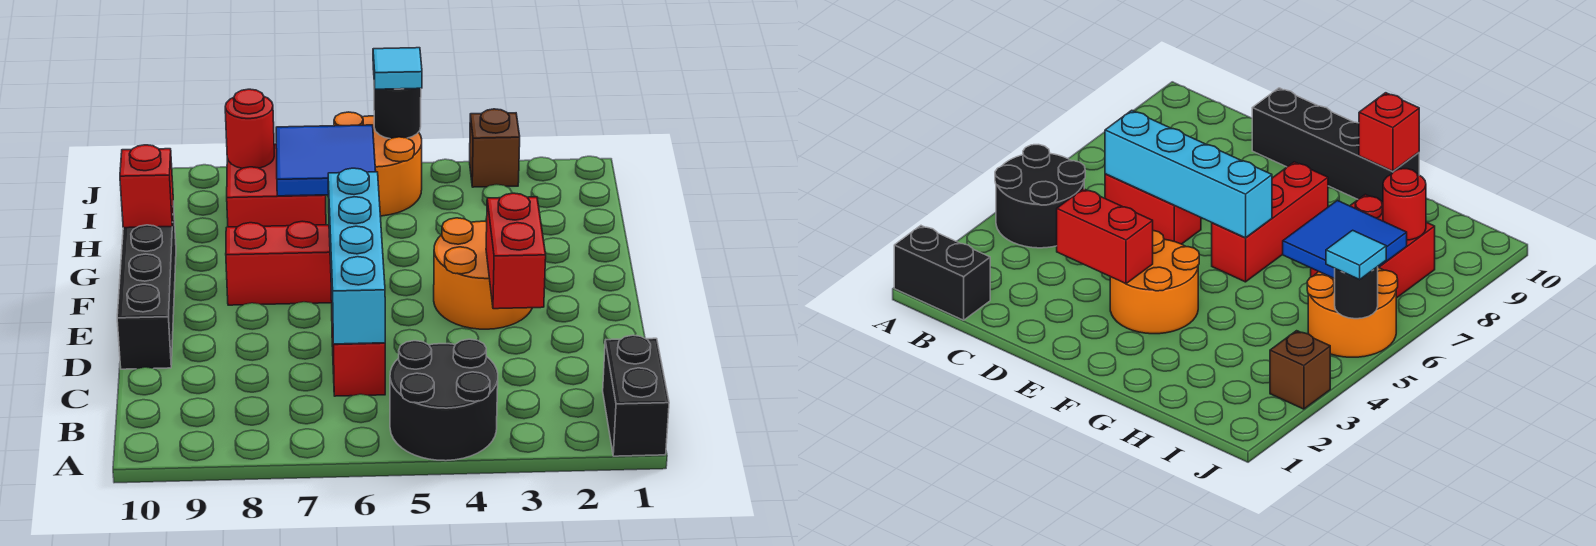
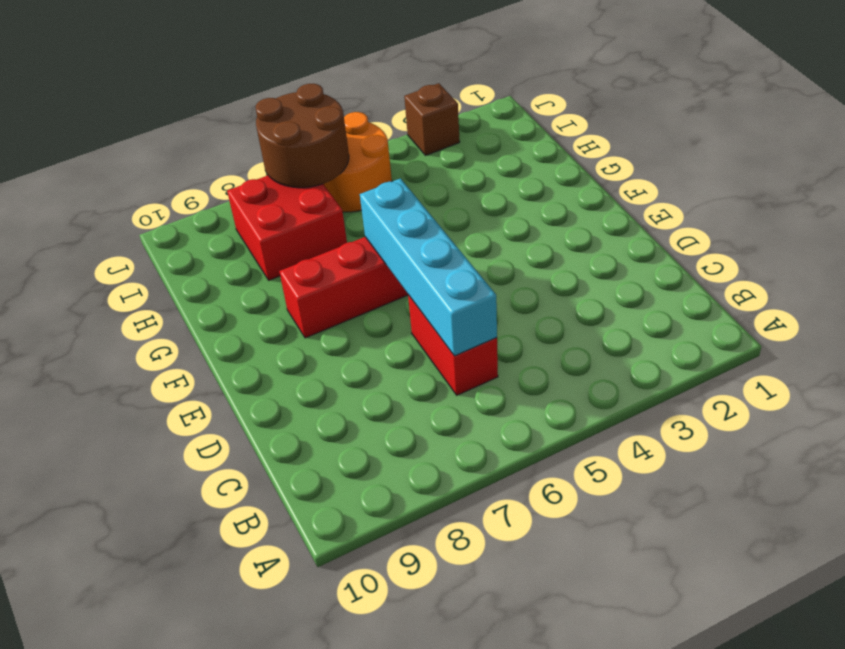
brown round brick I6:J7 level 2 -> blue tile H6:I7 level 2
none -> black brick A1:B1 level 1
none -> black round brick A4:B5 level 1
none -> black brick D10:G10 level 1

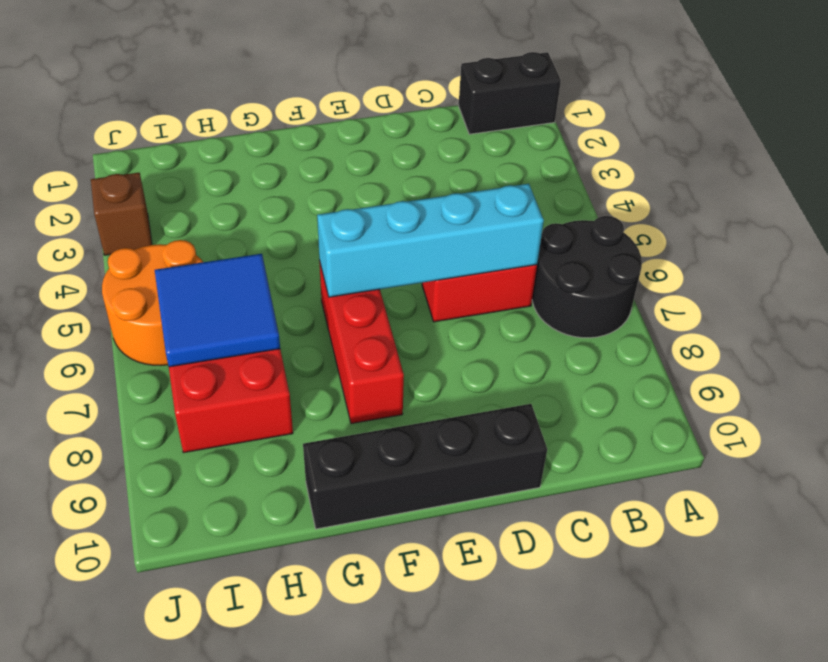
black round brick A6:B7 level 1 -> black round brick A4:B5 level 1
none -> orange round brick E3:F4 level 1
none -> red brick D3:E3 level 2
none -> red brick G10 level 2

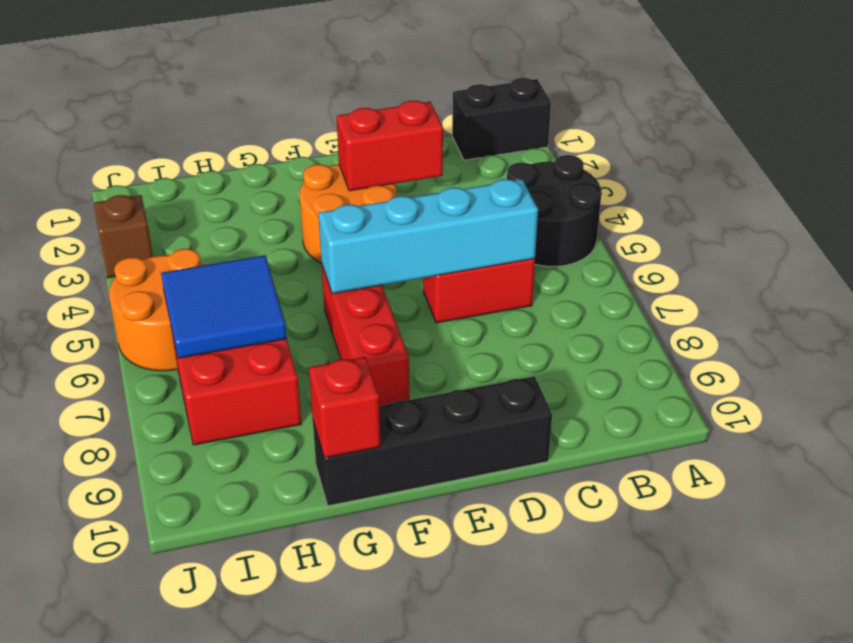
none -> red round brick I8 level 2
none -> black round brick J5 level 2
none -> cyan tile J5 level 3

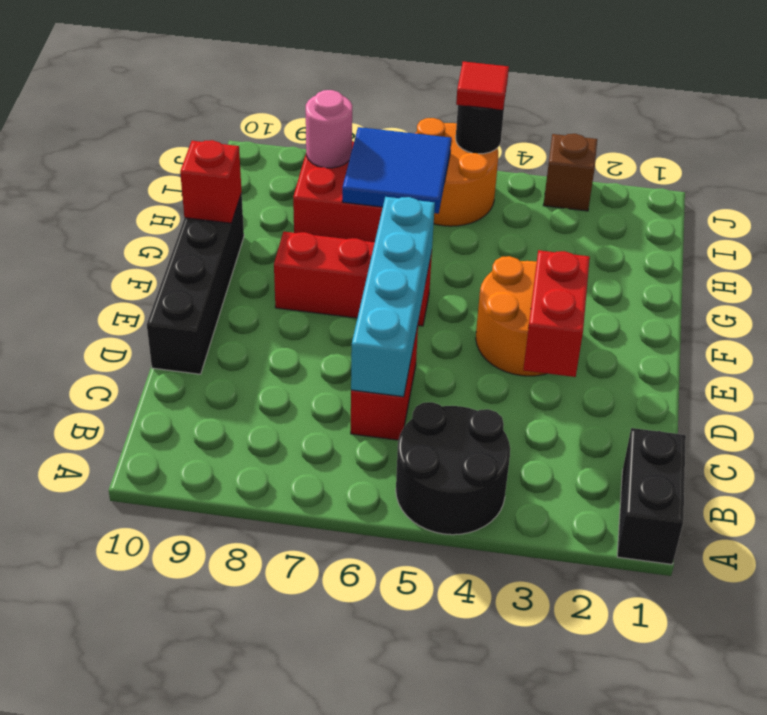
pink round brick I8 level 2 -> red round brick I8 level 2
red tile J5 level 3 -> cyan tile J5 level 3

